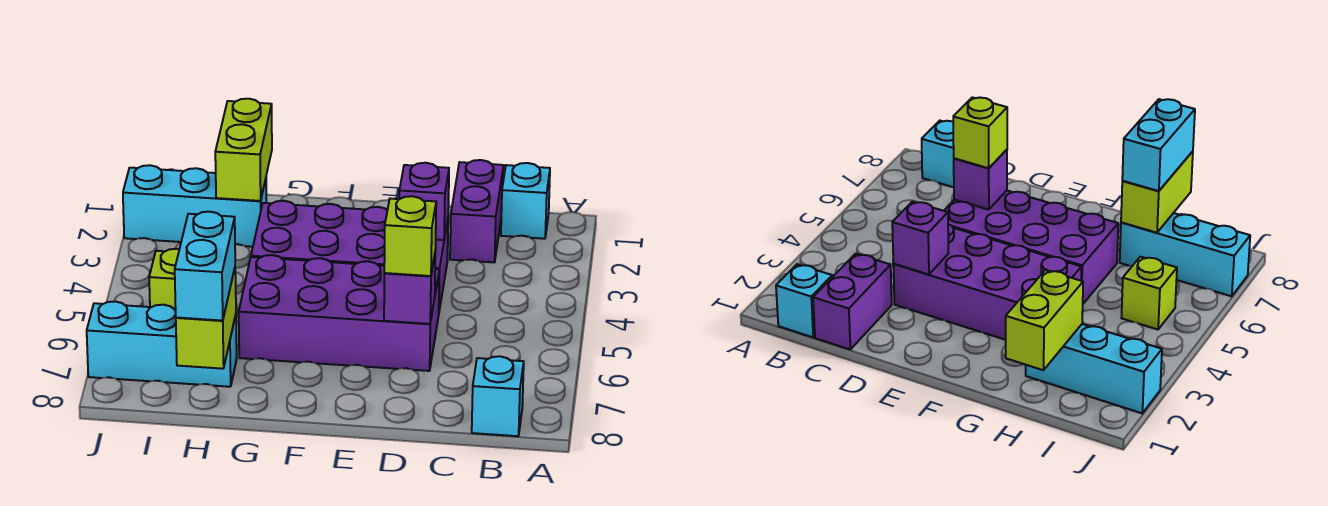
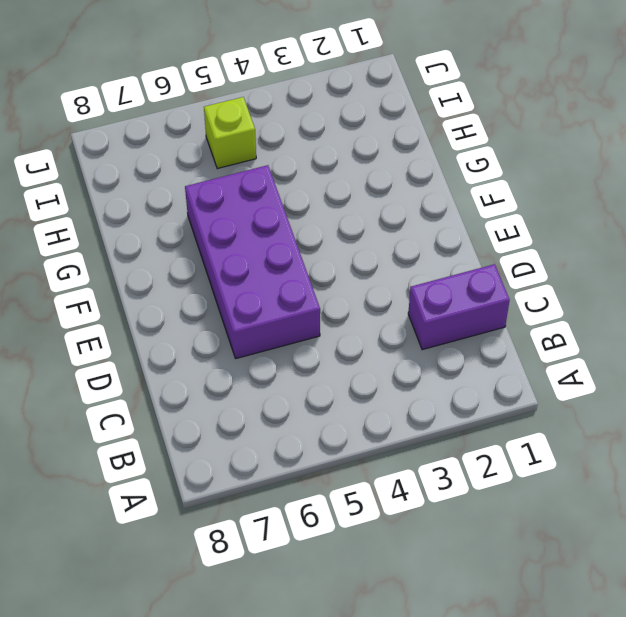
none -> cyan brick B1 level 1
none -> cyan brick B8 level 1
none -> purple brick D3:G4 level 1

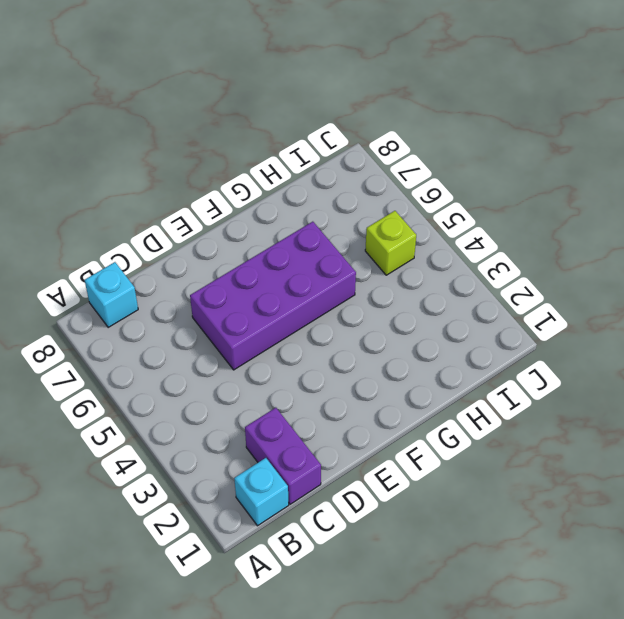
none -> purple brick D3:G4 level 1
none -> cyan brick H2:J2 level 1
none -> cyan brick H7:J7 level 1

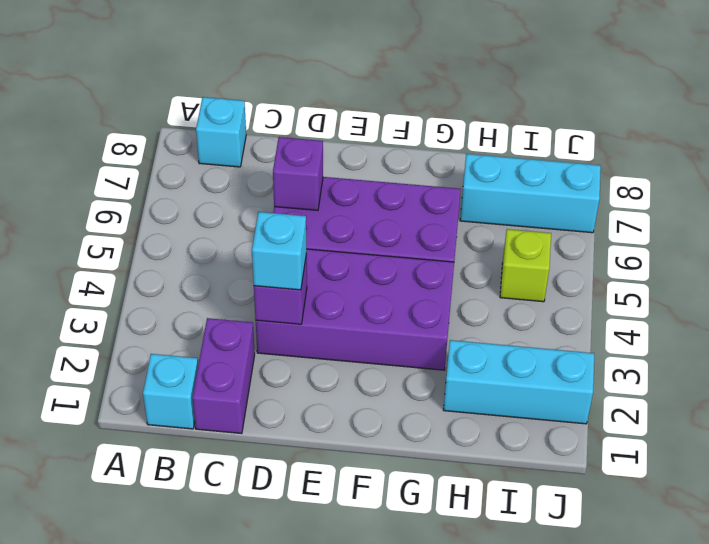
cyan brick D3 level 3 -> none
none -> lime brick H1:H2 level 2
none -> lime brick H7:H8 level 2
none -> lime brick D6 level 3

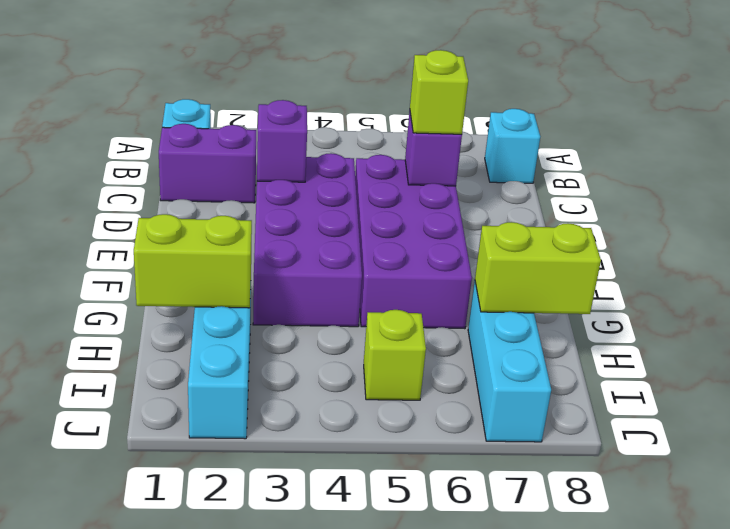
none -> cyan brick H7:H8 level 3

